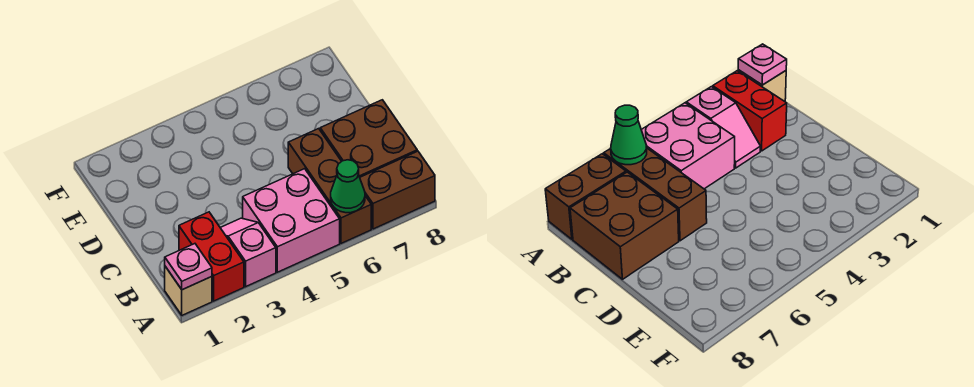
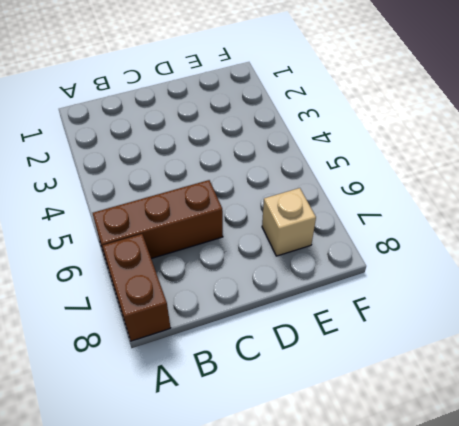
tan brick E7 level 1 -> tan brick A1 level 1
none -> red brick A2:B2 level 1
none -> pink slope A3:B3 level 1 top A

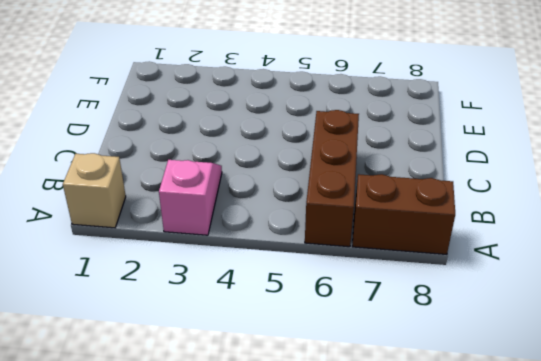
none -> red brick A2:B2 level 1
none -> pink brick A4:B5 level 1

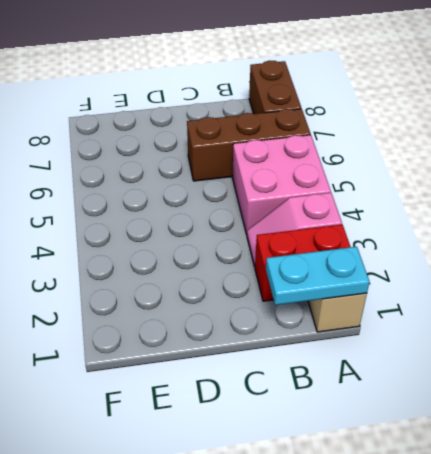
cyan plate A1:B1 level 2 -> pink plate A1 level 2
none -> brown brick B7:C8 level 1
none -> green cone A6 level 2

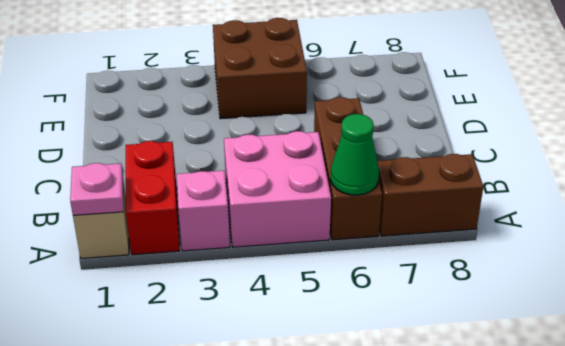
brown brick E4:F5 level 1 -> brown brick B7:C8 level 1

